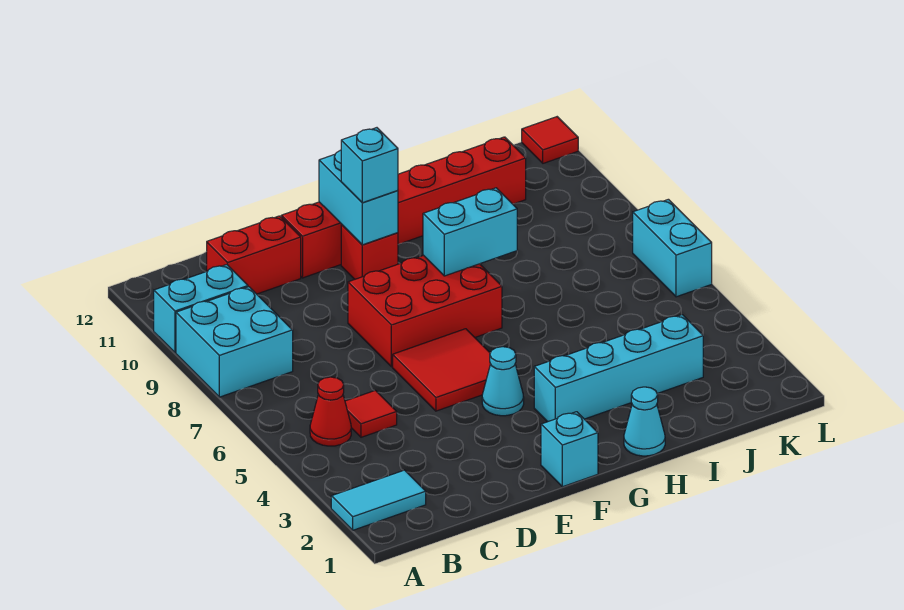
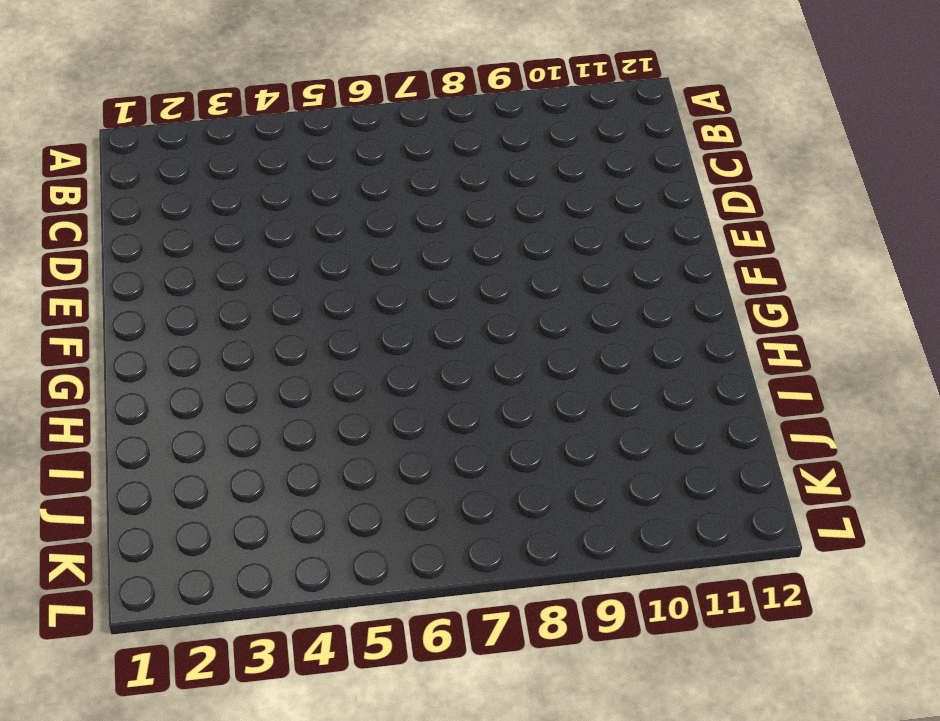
none -> cyan tile A2:B2 level 1
none -> cyan brick A8:B9 level 1
none -> cyan brick A10:B10 level 1

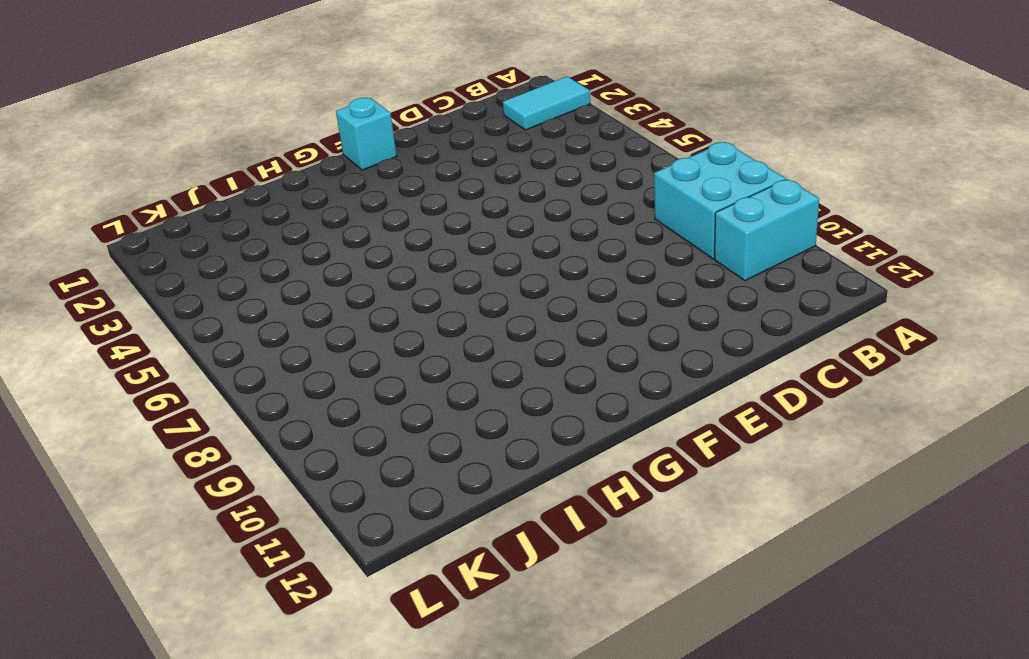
none -> red cone B5 level 1
none -> red tile C5 level 1
none -> red brick C11:D11 level 1

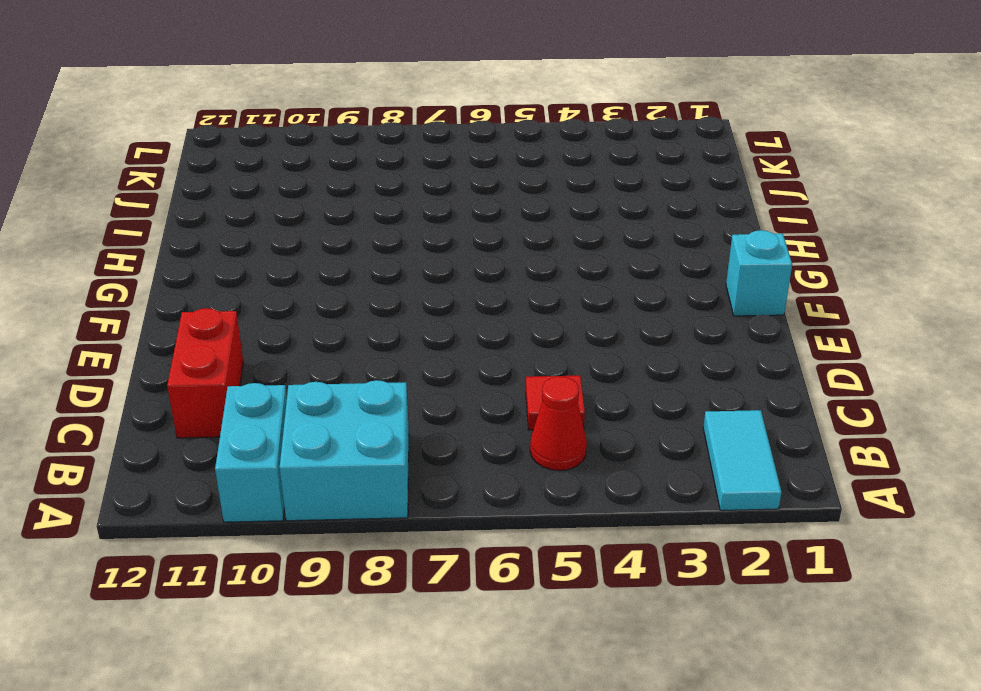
none -> red tile E5:F6 level 1
none -> red brick E7:G8 level 1
none -> red brick E11:J11 level 1

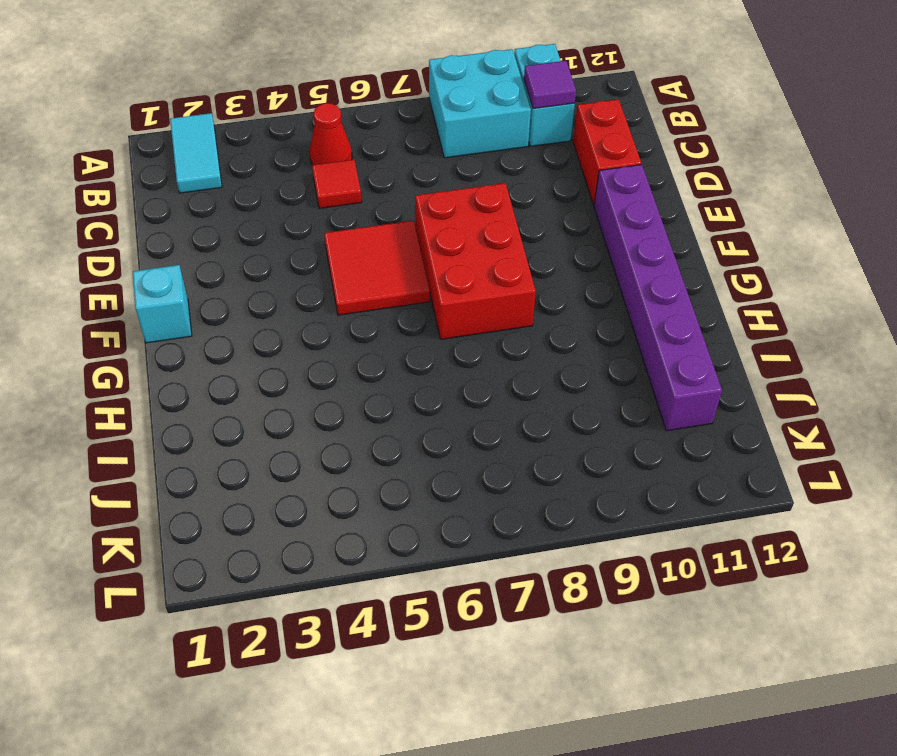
purple tile B10 level 2 -> none
purple brick E11:J11 level 1 -> red brick E11:J11 level 1
none -> cyan cone F4 level 1
none -> red brick F10 level 1
none -> cyan brick G3:J3 level 1

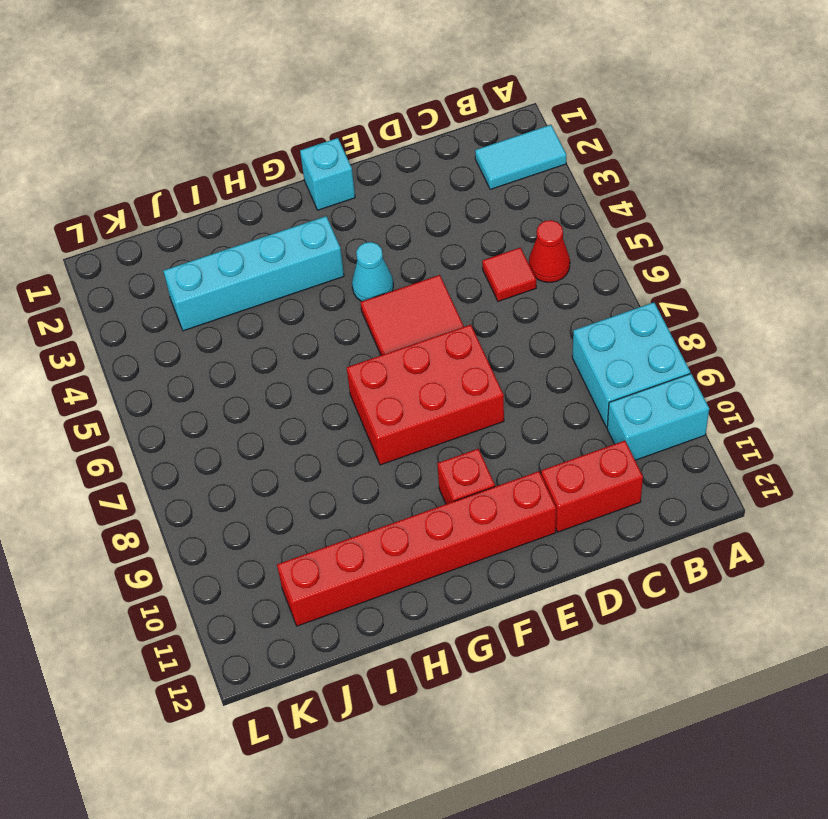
none -> cyan cone H1 level 1
none -> cyan brick L6:L7 level 1
none -> red tile L12 level 1

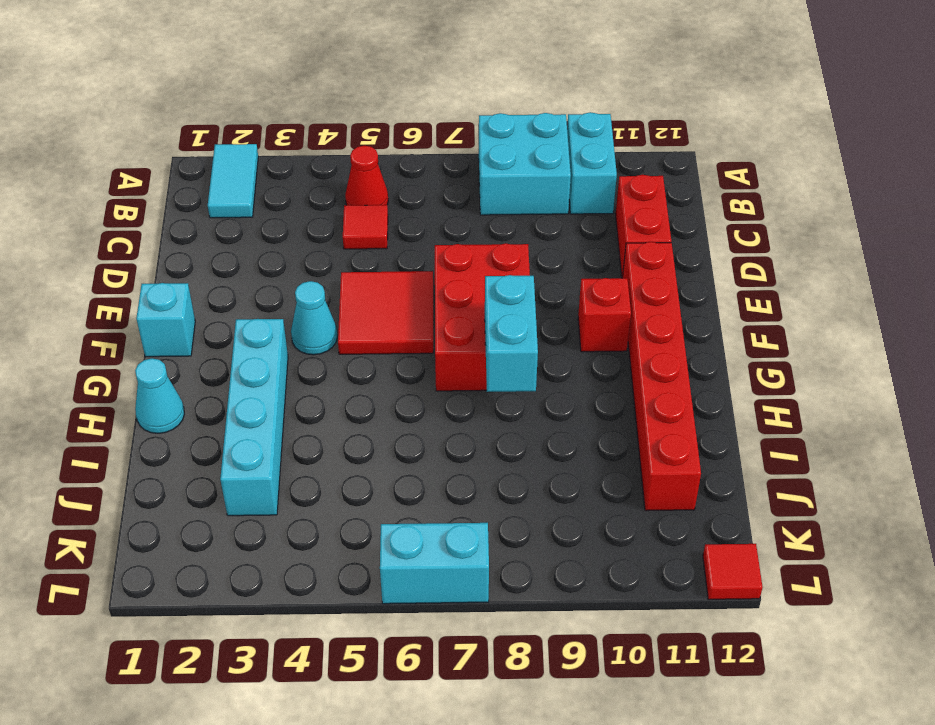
none -> cyan brick F10:F11 level 2
none -> cyan brick F10 level 3

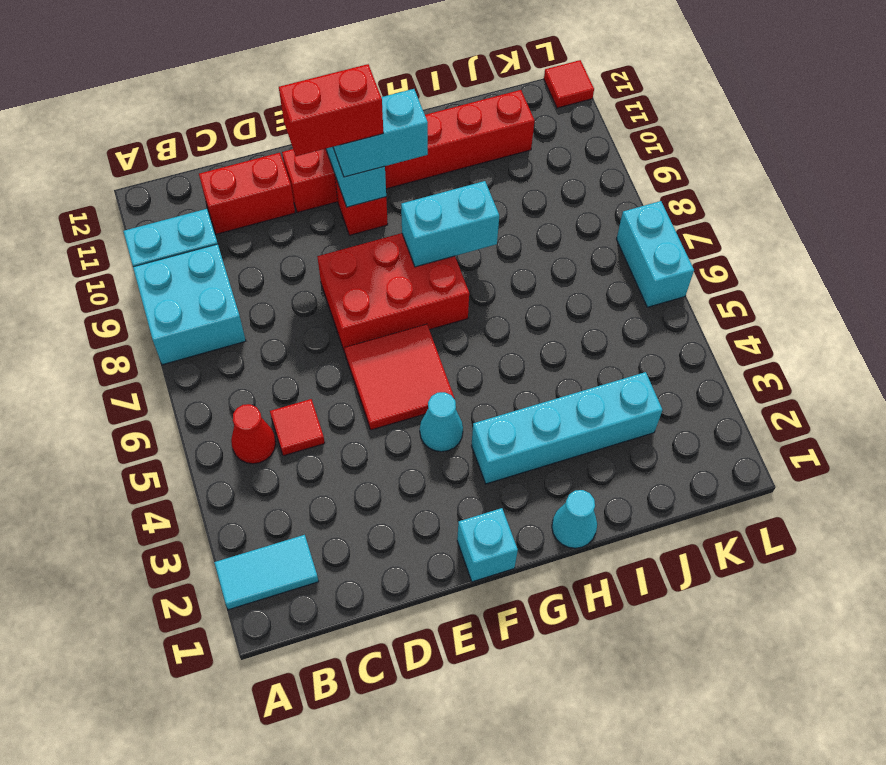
red brick E10:F10 level 4 -> none
cyan brick F10:G10 level 3 -> cyan brick F10 level 3

